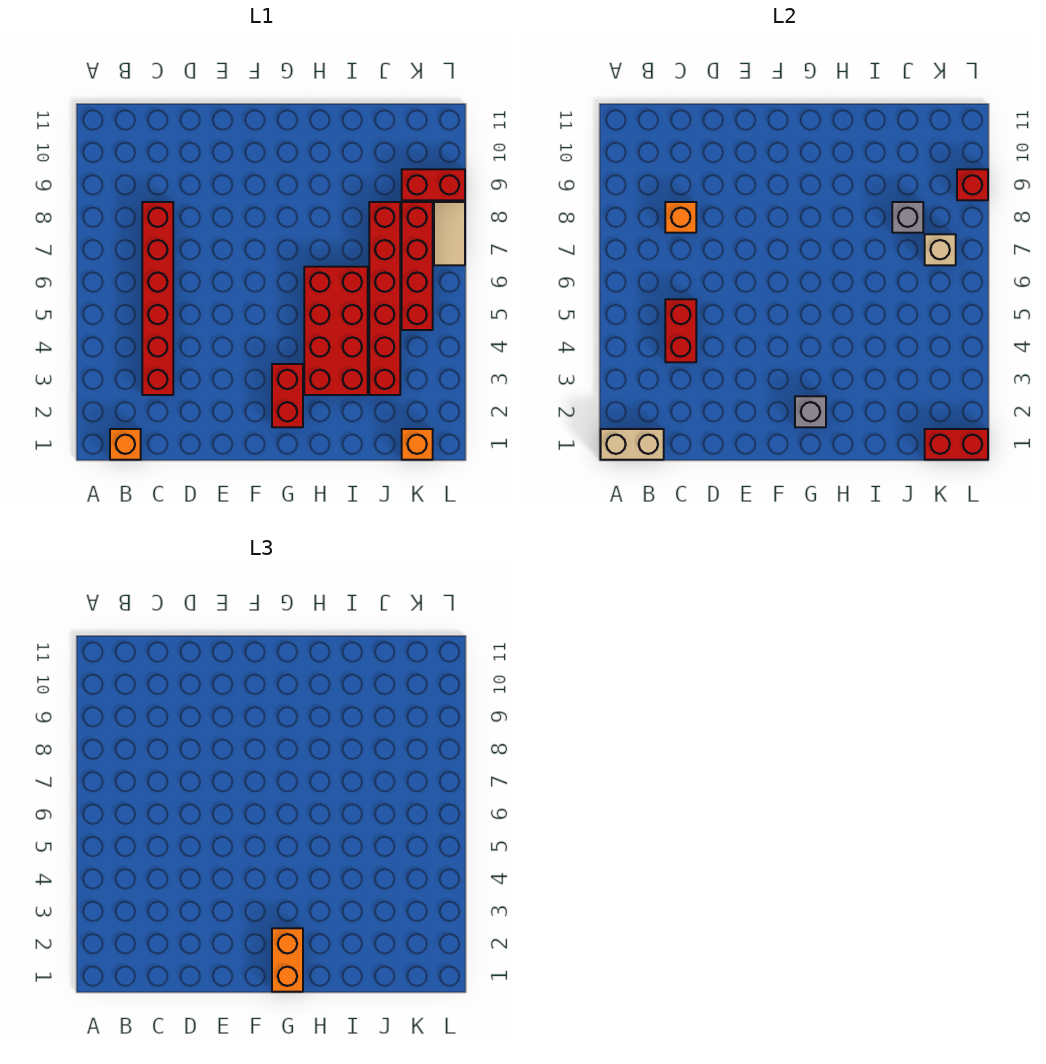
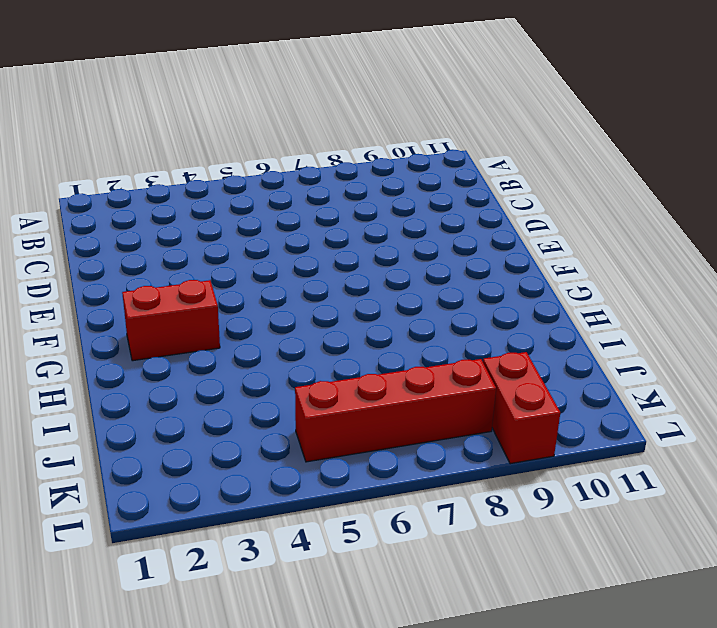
none -> orange brick B1 level 1
none -> red brick C3:C8 level 1
none -> red brick H3:I6 level 1

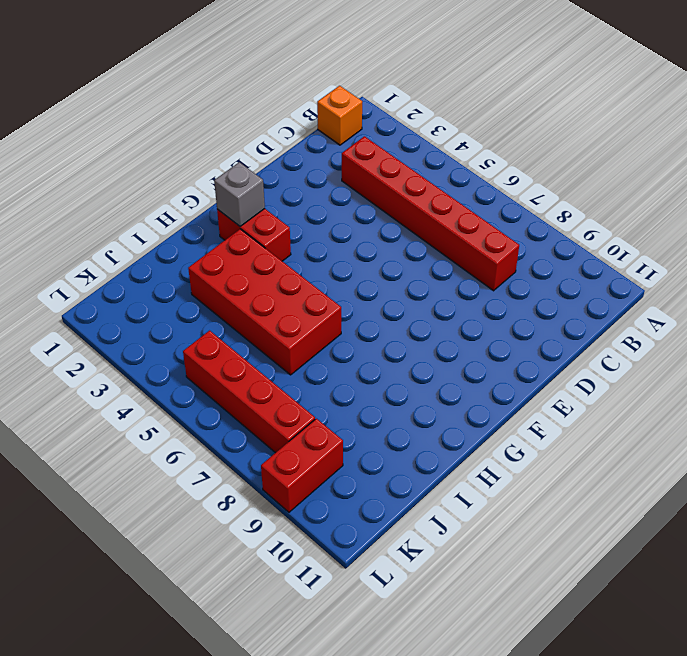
none -> red brick J3:J8 level 1
none -> orange brick K1 level 1
none -> tan tile L7:L8 level 1

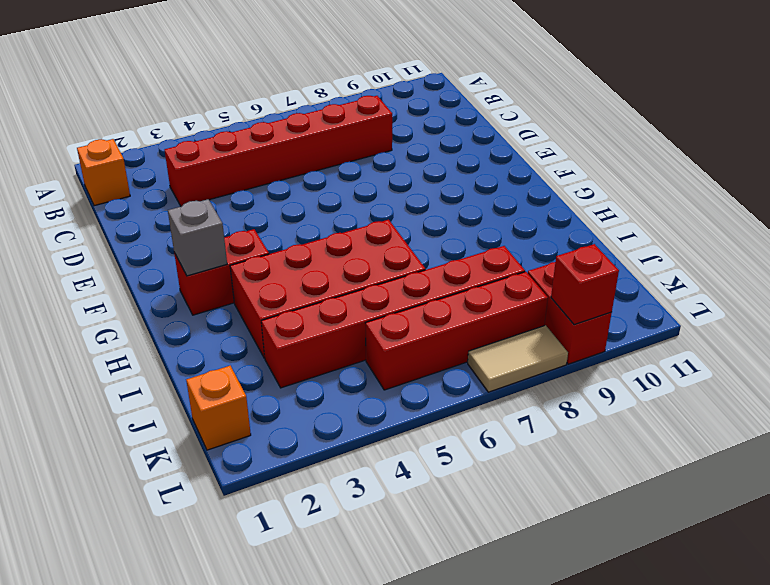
none -> tan brick A1:B1 level 2
none -> red brick C4:C5 level 2
none -> orange brick C8 level 2

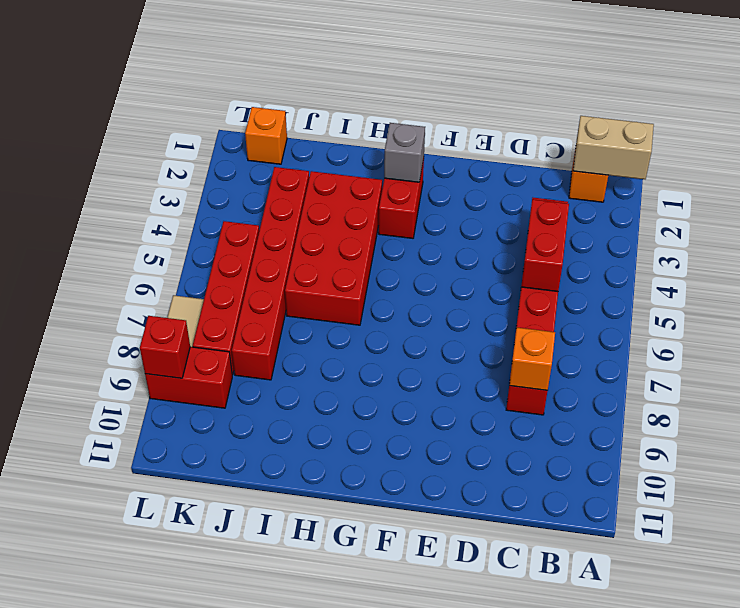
none -> grey brick J8 level 2
none -> red brick K1:L1 level 2
none -> tan brick K7 level 2

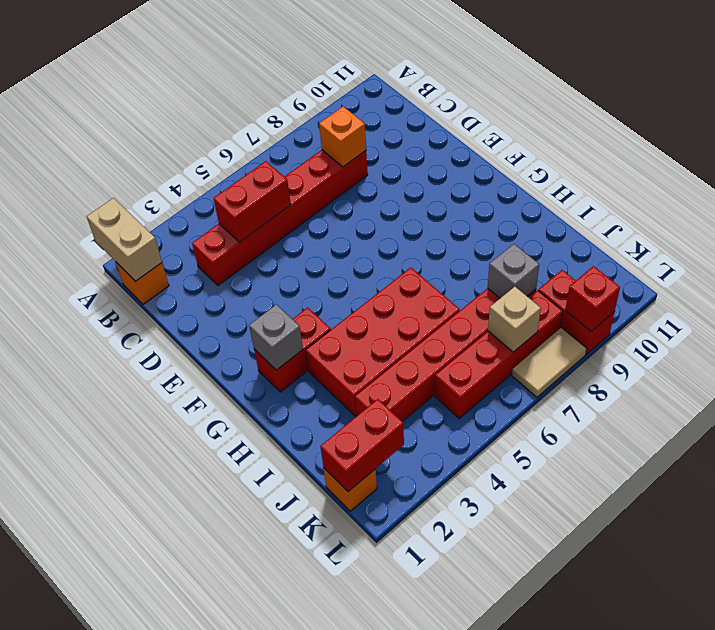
red brick K1:K2 level 2 -> red brick K1:L1 level 2
none -> orange brick G1:G2 level 3

